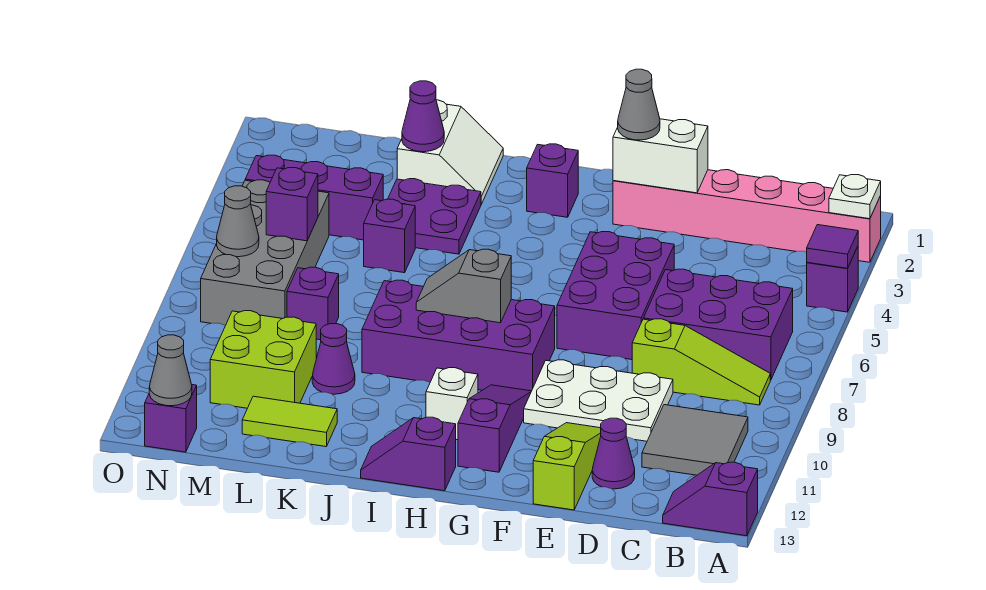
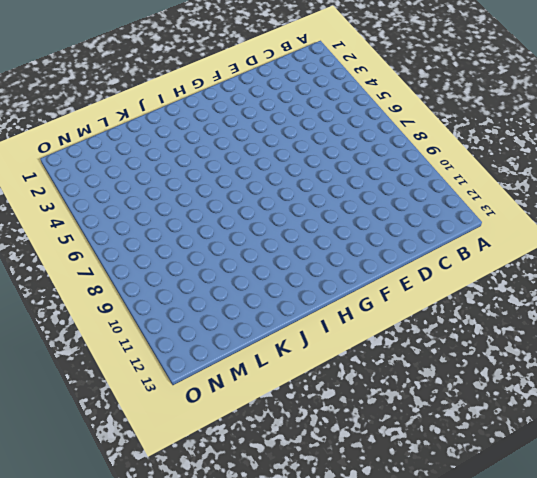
none -> pink brick A2:F2 level 1
none -> purple brick A4 level 1
none -> purple slope A13:B13 level 1 top A
none -> purple brick B6:D7 level 1

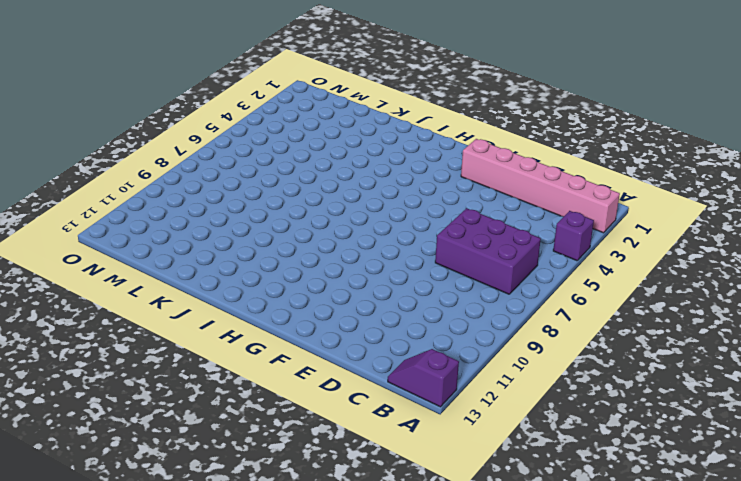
none -> lime slope B8:D8 level 1 top D
none -> grey tile B10:C11 level 1
none -> white plate D9:F10 level 1
none -> purple cone D12 level 1

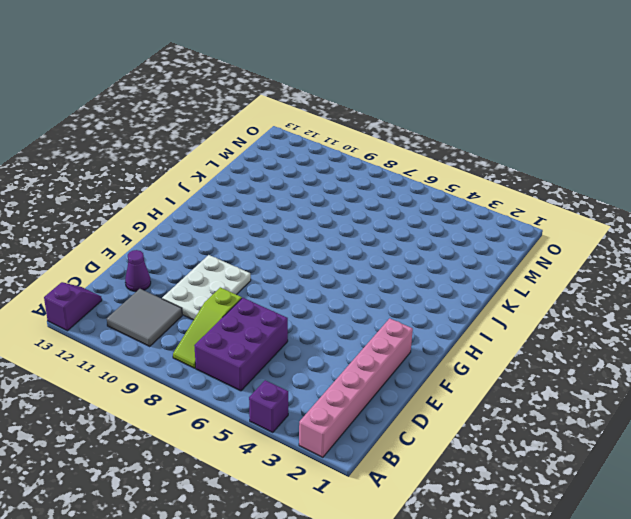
none -> purple brick E5:F7 level 1
none -> lime slope E11:E13 level 1 top 13
none -> purple brick G8:J9 level 1
none -> purple slope G10:G12 level 1 top 12

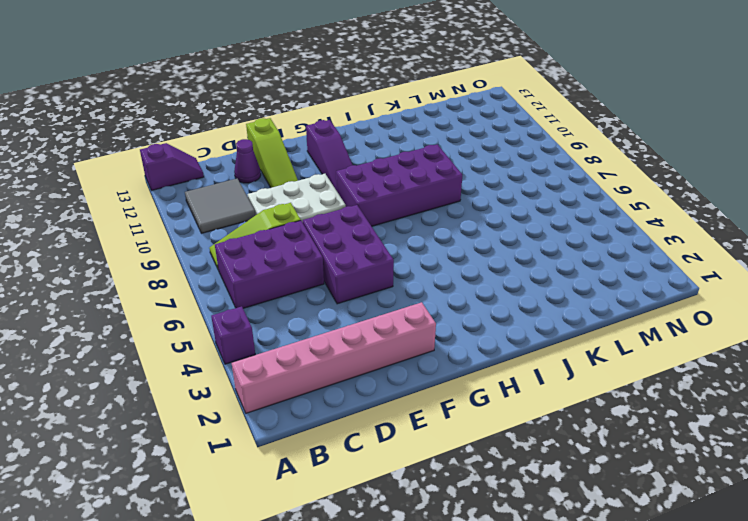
none -> purple brick H2 level 1
none -> white brick H11 level 1
none -> purple slope H13:I13 level 1 top H
none -> white slope J1:K2 level 1 top K

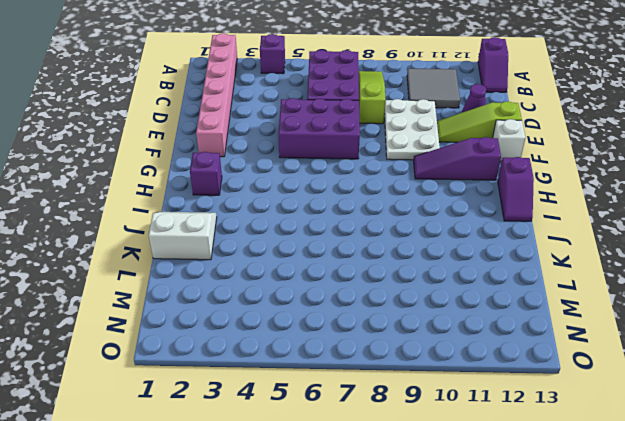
white brick F13 level 1 -> white brick H11 level 1
none -> purple brick G8:J9 level 1
none -> purple plate J3:K4 level 1
none -> purple brick K5 level 1
none -> purple cone K10 level 1

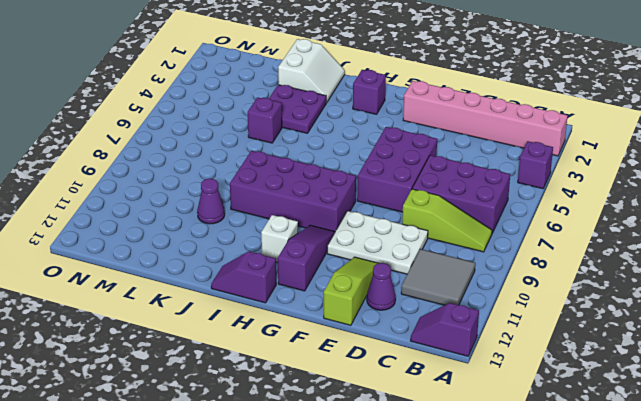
none -> lime tile K12:L12 level 1
none -> purple brick L4:N4 level 1
none -> purple brick L8 level 1
none -> lime brick L10:M11 level 1

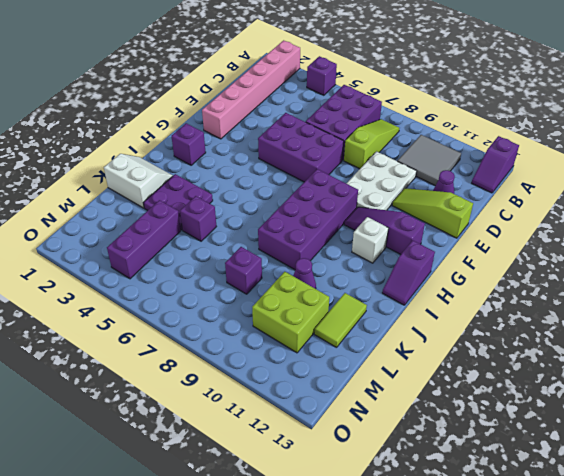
none -> grey brick M5:N8 level 1
none -> purple brick N13 level 1
none -> white plate A2 level 2
none -> purple tile A4 level 2

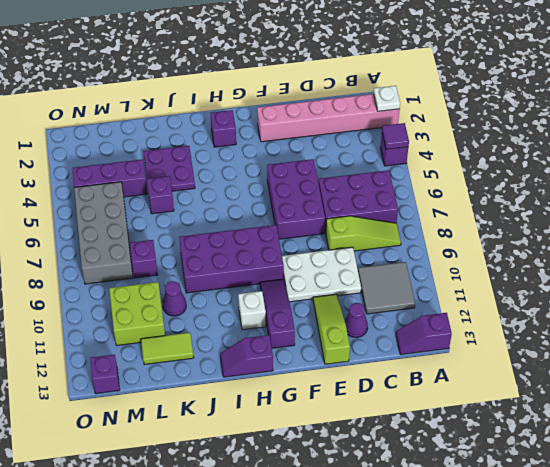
none -> white slope J1:K2 level 1 top K
none -> white brick E2:F2 level 2
none -> grey slope H8:I8 level 2 top H
none -> purple cone K2 level 2

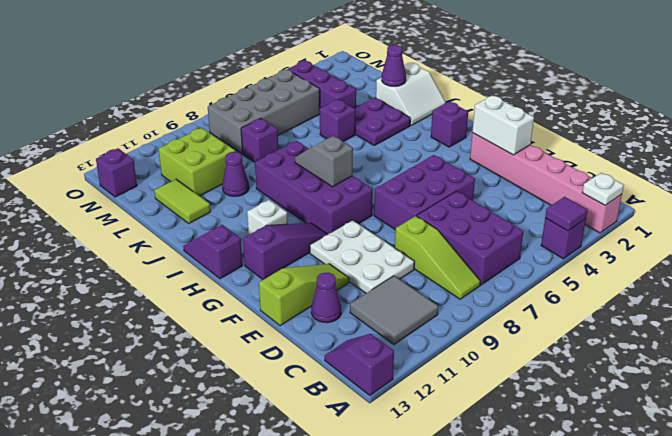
none -> purple brick M6 level 2
none -> grey cone N7 level 2
none -> grey cone N13 level 2
none -> grey cone F2 level 3

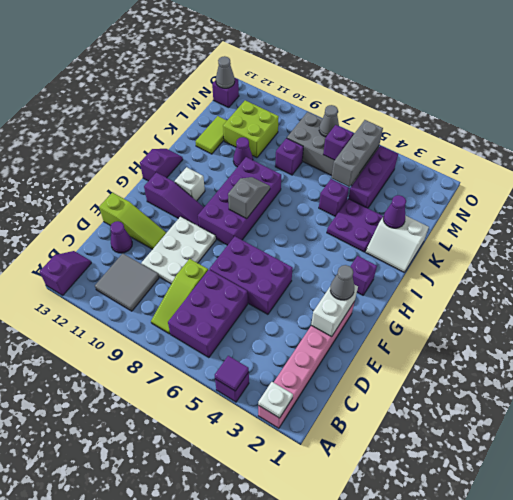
grey brick L5:N5 level 2 -> none

